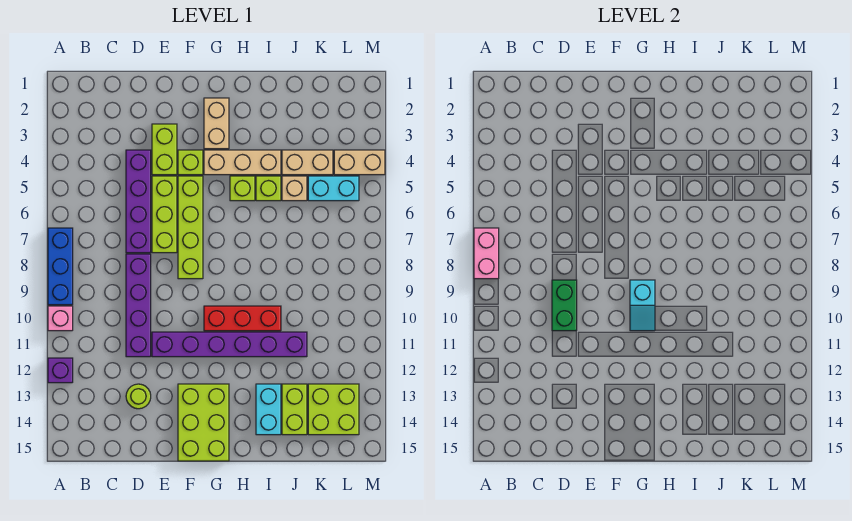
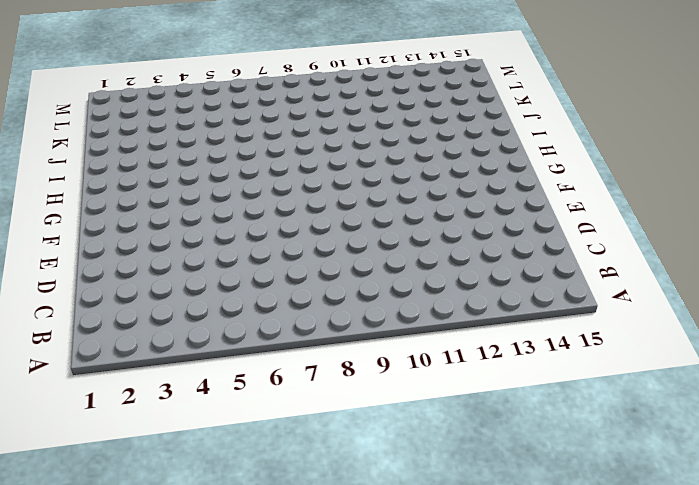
none -> blue brick A7:A9 level 1
none -> pink brick A10 level 1
none -> purple brick A12 level 1

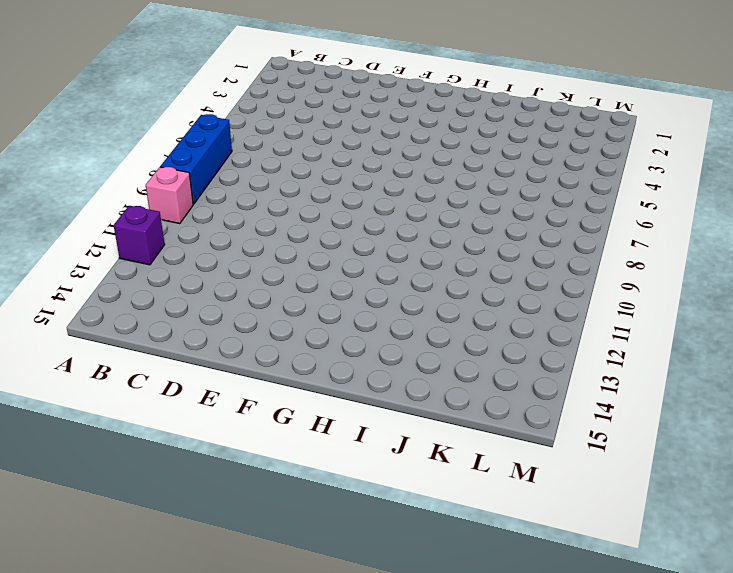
none -> purple brick D4:D7 level 1
none -> purple brick D8:D11 level 1
none -> lime round brick D13 level 1

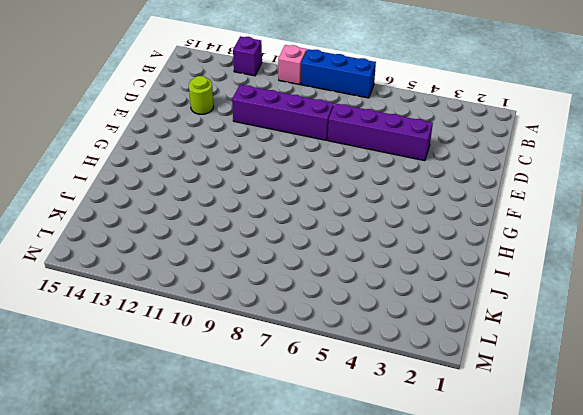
none -> lime brick E3:E4 level 1
none -> lime brick E5:E7 level 1
none -> purple brick E11:J11 level 1

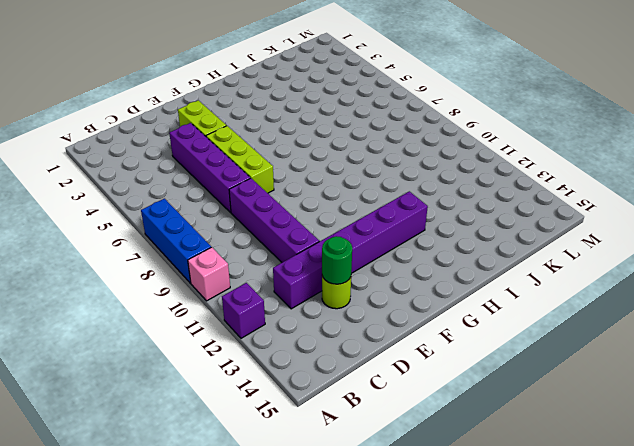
purple brick C12:H12 level 1 -> purple brick E11:J11 level 1
green round brick D13 level 2 -> none
none -> lime brick F4 level 1
none -> lime brick F5:F8 level 1
none -> lime brick F13:G15 level 1

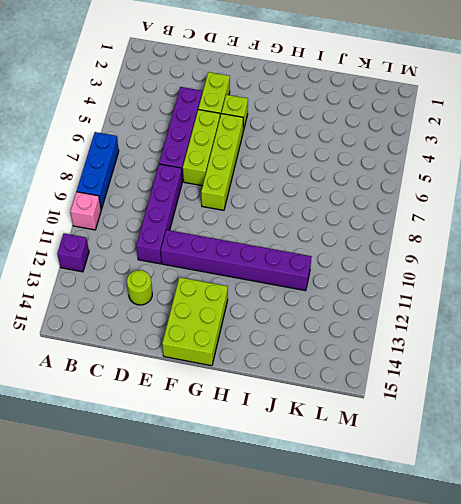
none -> tan brick G2:G3 level 1
none -> tan brick G4:I4 level 1
none -> red brick G10:I10 level 1

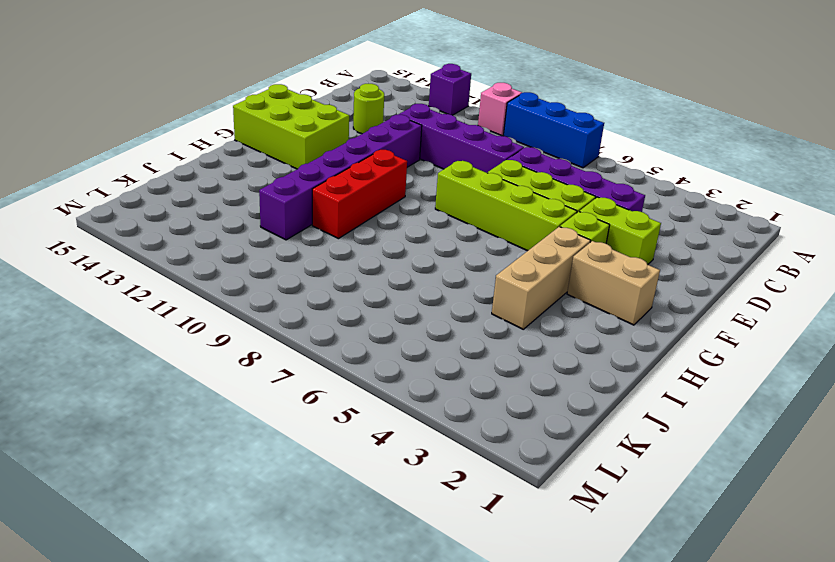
none -> lime brick H5 level 1
none -> lime brick I5 level 1
none -> cyan brick I13:I14 level 1

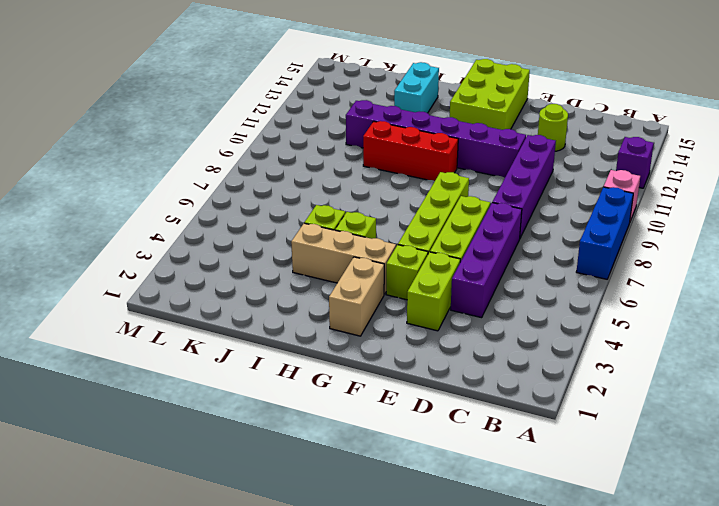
none -> tan brick J4:K4 level 1
none -> tan brick J5 level 1
none -> lime brick J13:J14 level 1

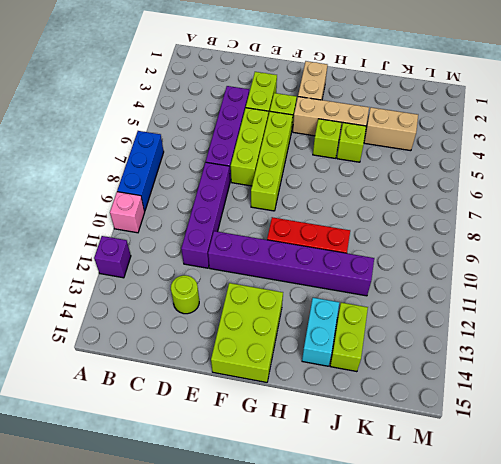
none -> tan brick J5 level 1
none -> cyan brick K5:L5 level 1
none -> lime brick K13:L14 level 1

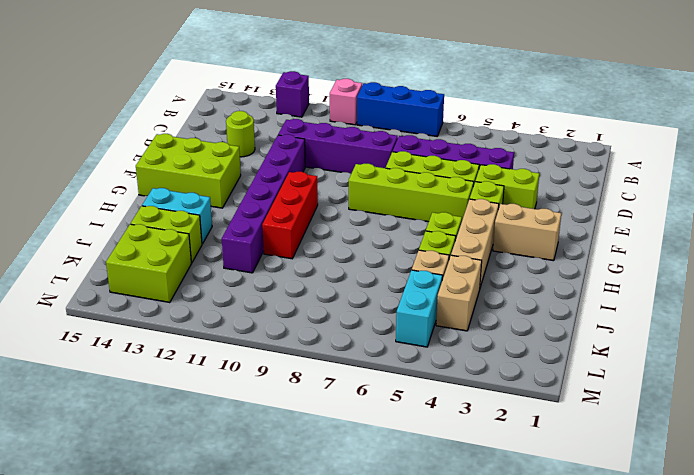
none -> tan brick L4:M4 level 1
none -> pink brick A7:A8 level 2
none -> green brick D9:D10 level 2

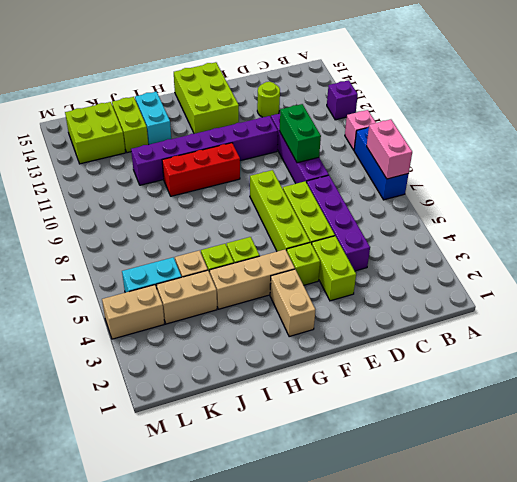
none -> cyan slope G9:G10 level 2 top 9

